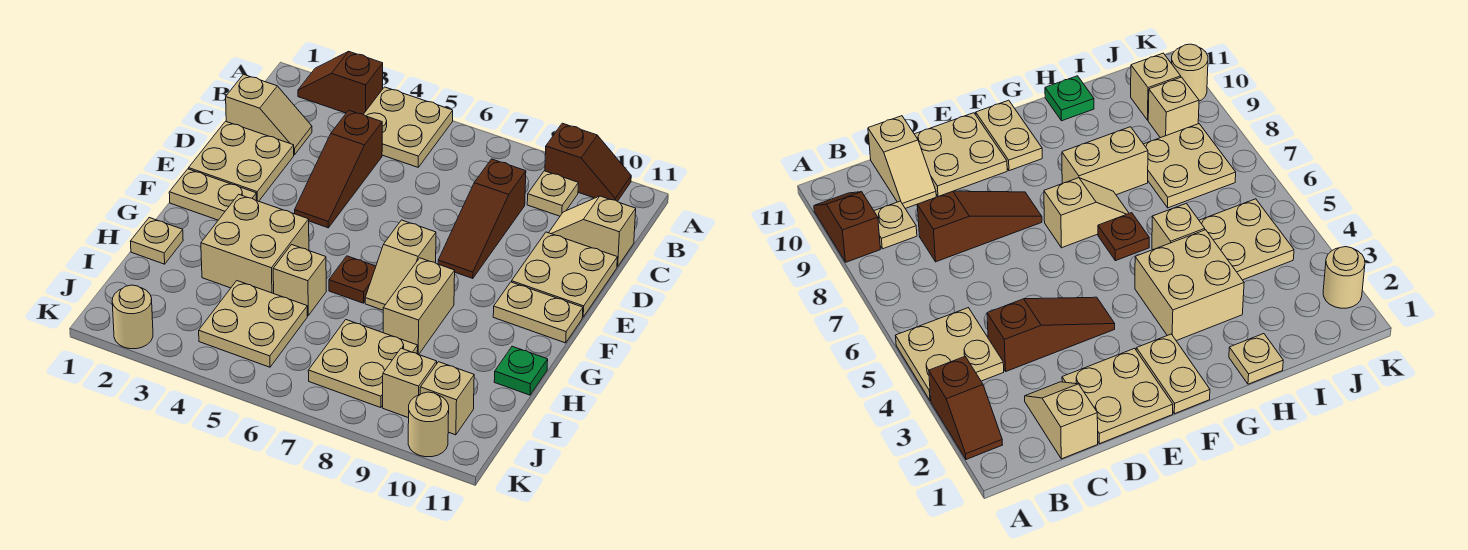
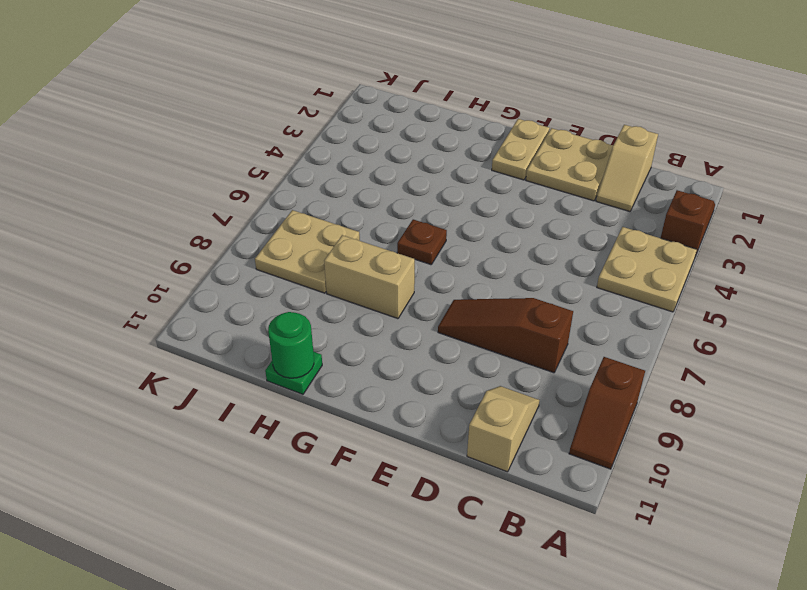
green round brick H11 level 2 -> none
none -> tan plate B9 level 1
none -> brown slope C4:E4 level 1 top C
none -> tan plate D10:E11 level 1

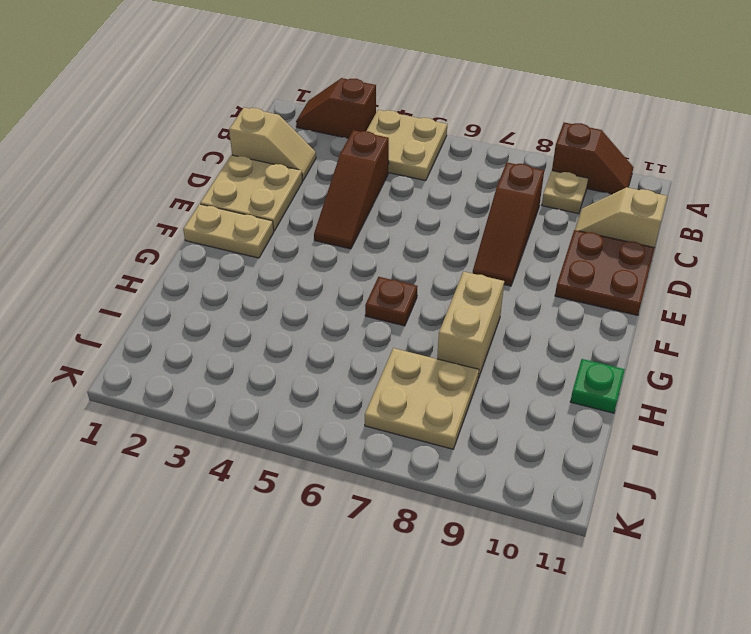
brown plate D10:E11 level 1 -> tan plate D10:E11 level 1
none -> tan slope F7:G7 level 1 top F
none -> tan plate F10:F11 level 1
none -> tan brick G3:H4 level 1

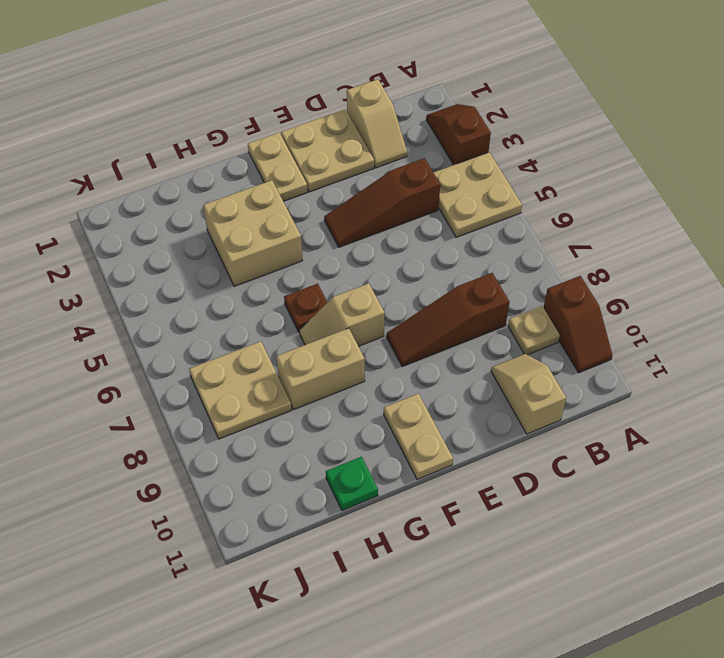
none -> tan plate D10:E11 level 1
none -> tan plate H1 level 1
none -> tan brick H5 level 1

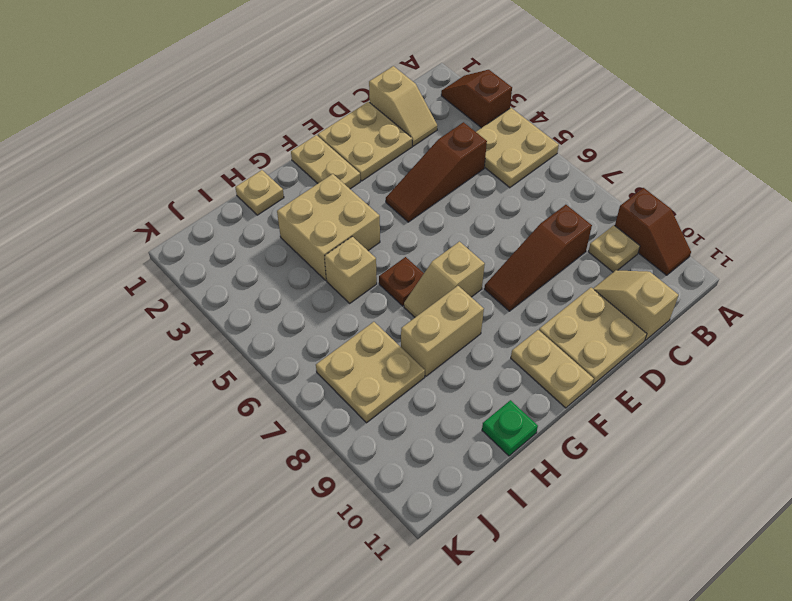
none -> tan plate I4:J5 level 1
none -> tan brick J9 level 1
none -> tan brick J10 level 1

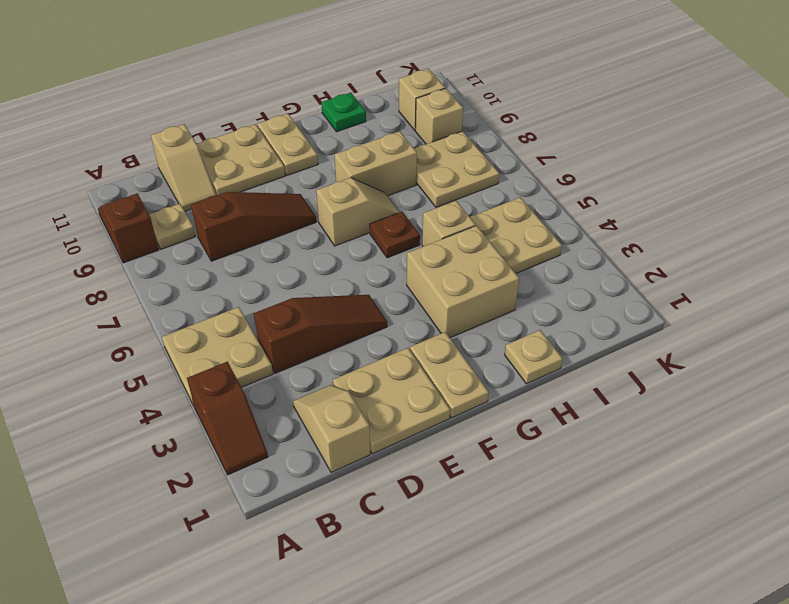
none -> tan round brick K2 level 1
none -> tan round brick K10 level 1

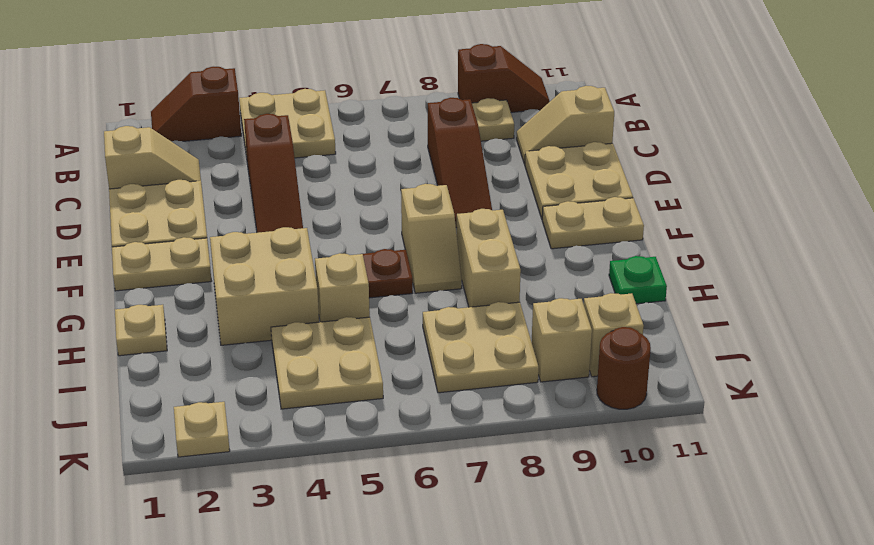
tan plate K2 level 1 -> tan round brick K2 level 1
brown round brick K10 level 1 -> tan round brick K10 level 1

